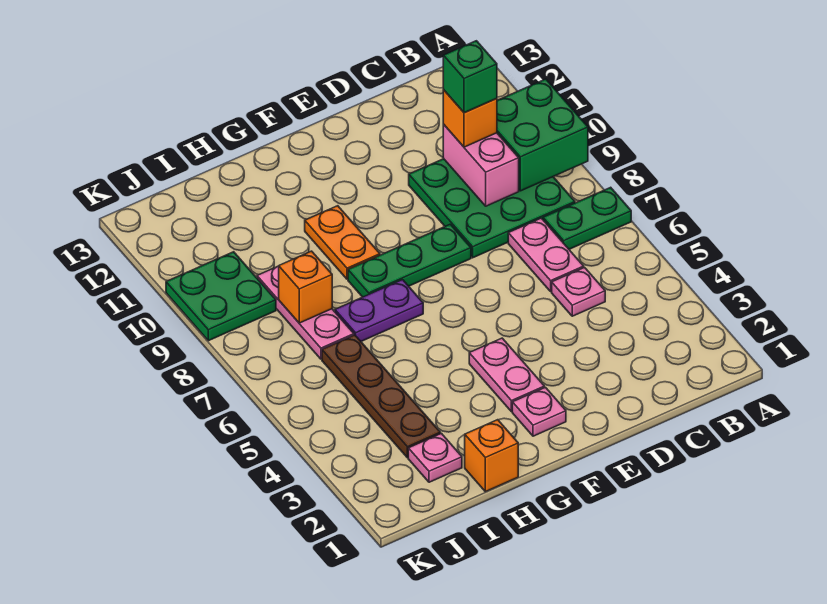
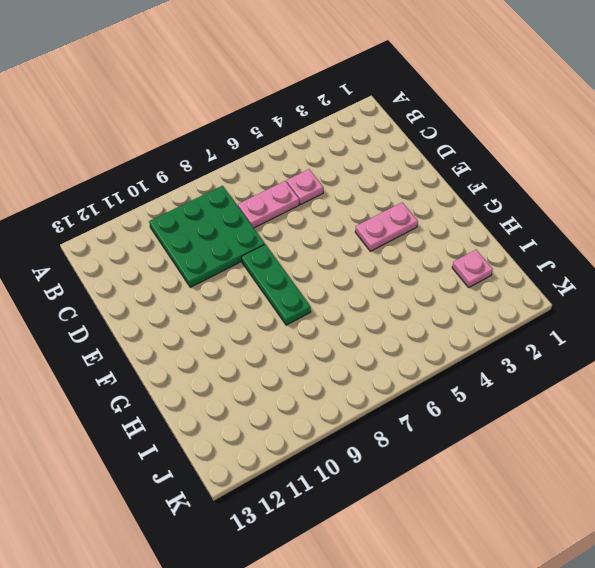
none -> green plate A7:B7 level 1
none -> pink plate F2 level 1
none -> purple plate G7:H7 level 1

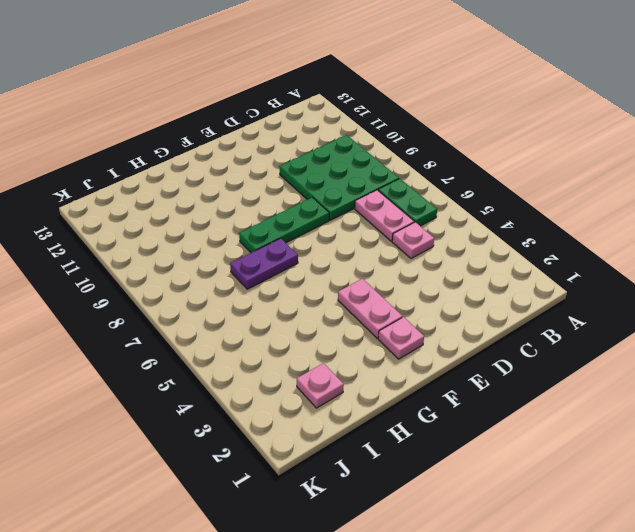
green plate B6:B7 level 1 -> green plate A7:B7 level 1
none -> orange plate G9:G10 level 1
none -> orange brick H1 level 1
none -> brown plate I3:I6 level 1

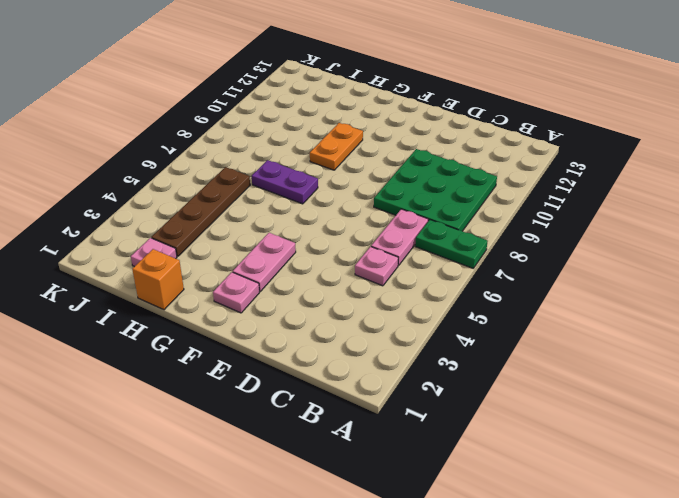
none -> green plate E8:G8 level 1
none -> pink plate I7:I9 level 1
none -> green plate J9:K10 level 1

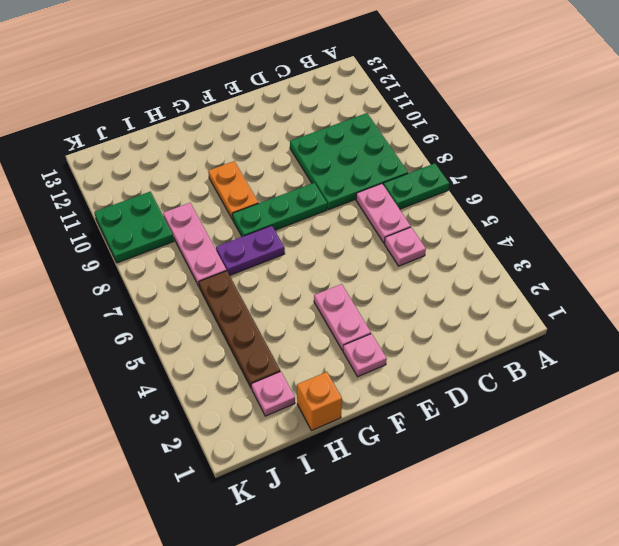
none -> green brick A9:B10 level 2
none -> pink brick C9:C10 level 2
none -> orange brick I8 level 2

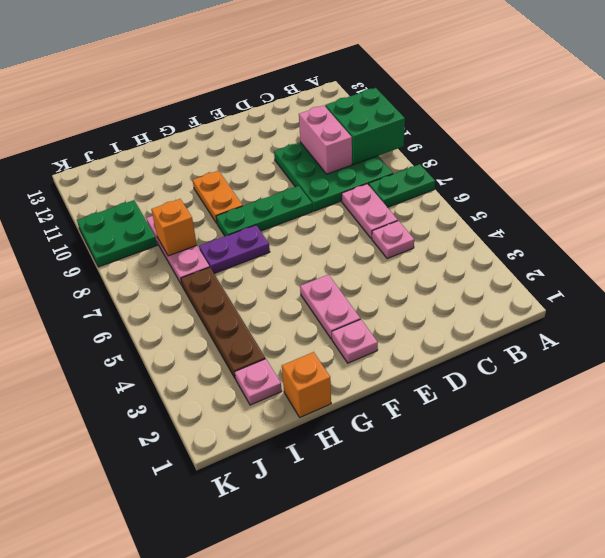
none -> orange brick C10 level 3
none -> green brick C10 level 4

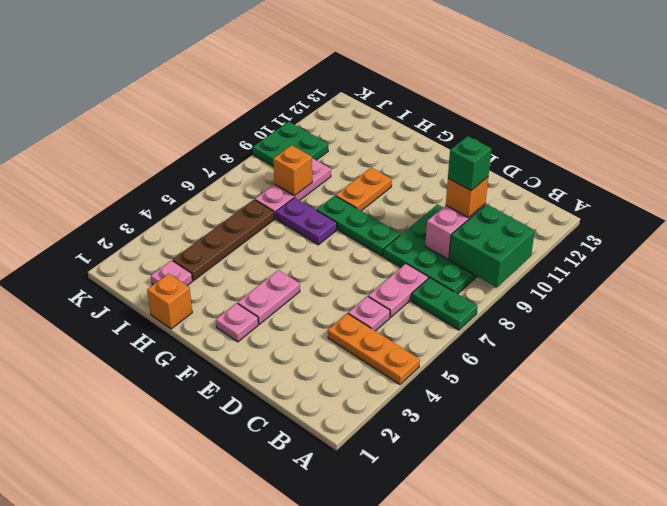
orange plate A4:C4 level 1 -> none

